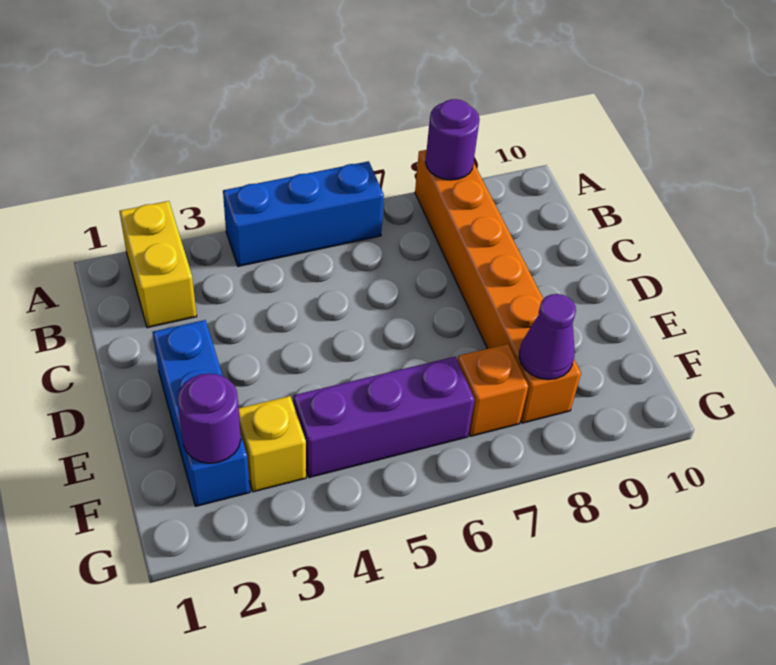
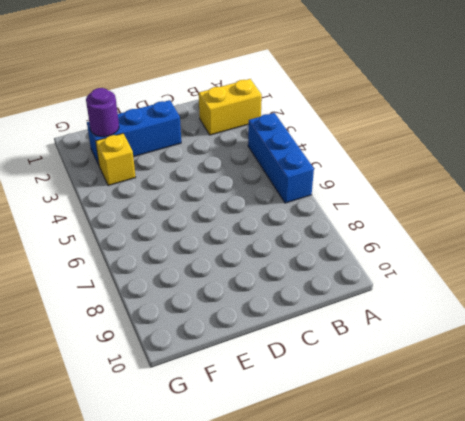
none -> orange brick A8:F8 level 1
none -> purple brick F4:F6 level 1

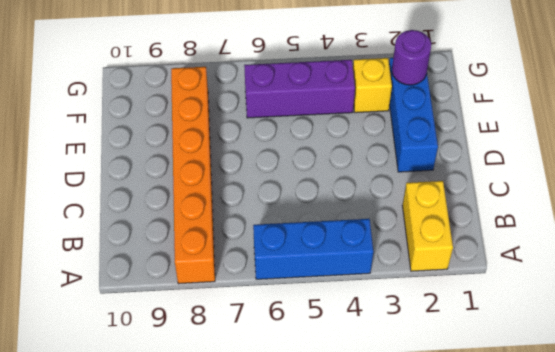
none -> orange brick F7 level 1
none -> purple round brick A8 level 2

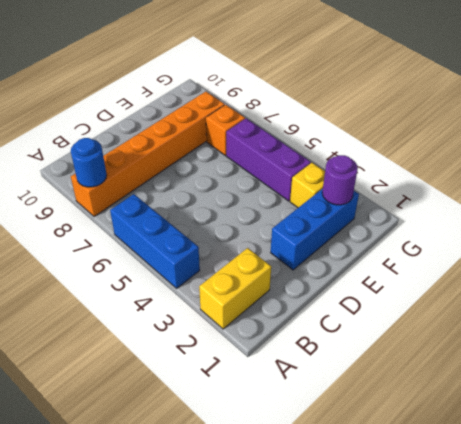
blue round brick A8 level 2 -> purple round brick A8 level 2
none -> purple cone F8 level 2

